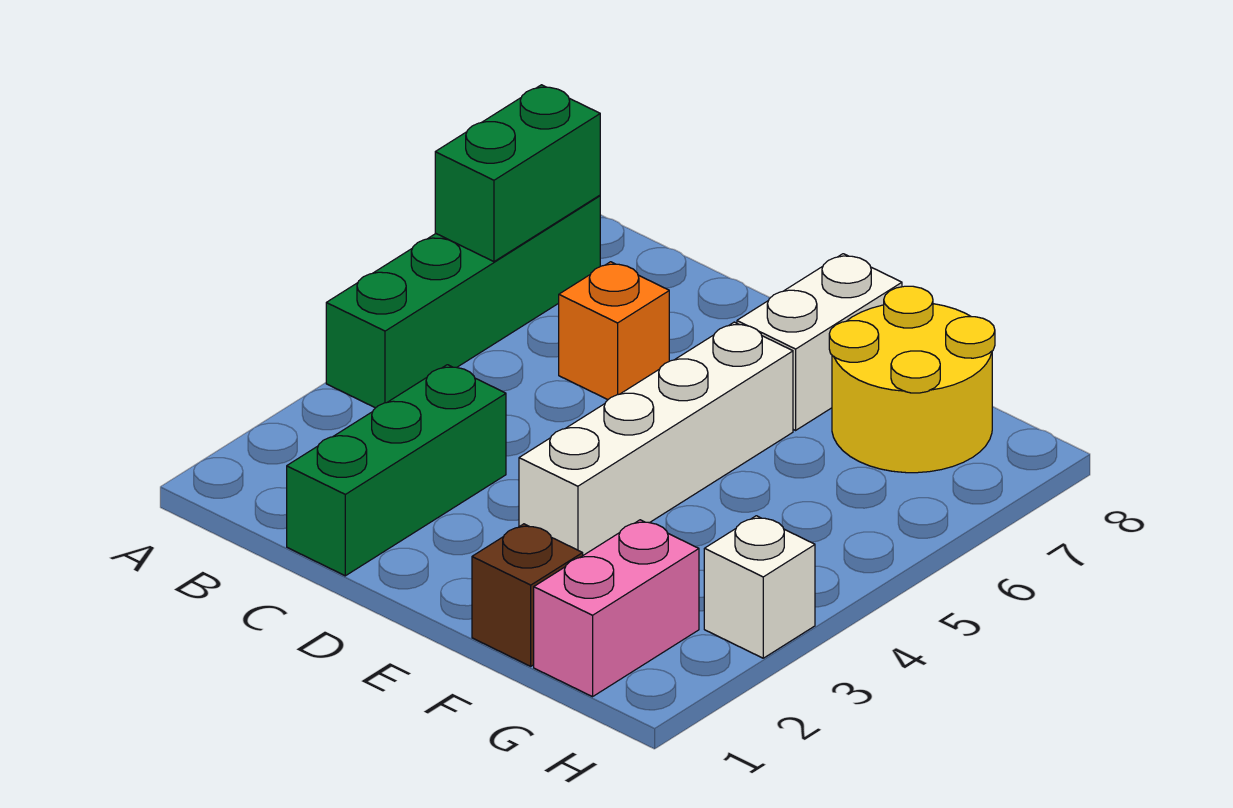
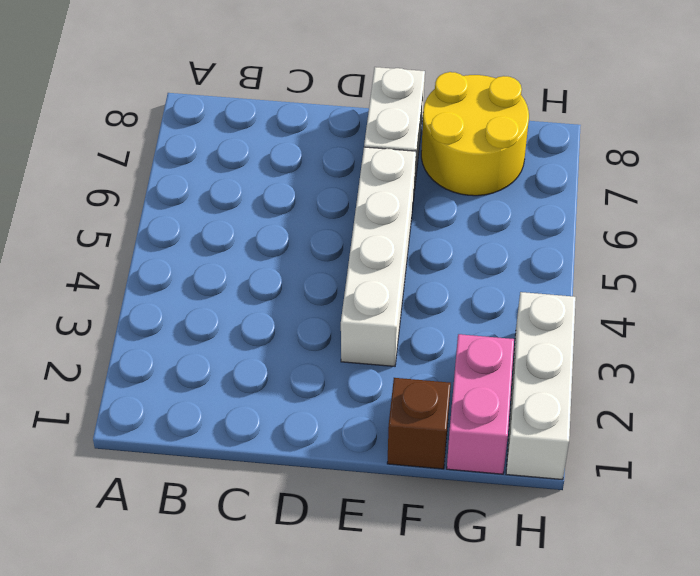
white brick H1:H3 level 1 -> white brick H3 level 1
none -> green brick A4:A7 level 1
none -> green brick C1:C3 level 1

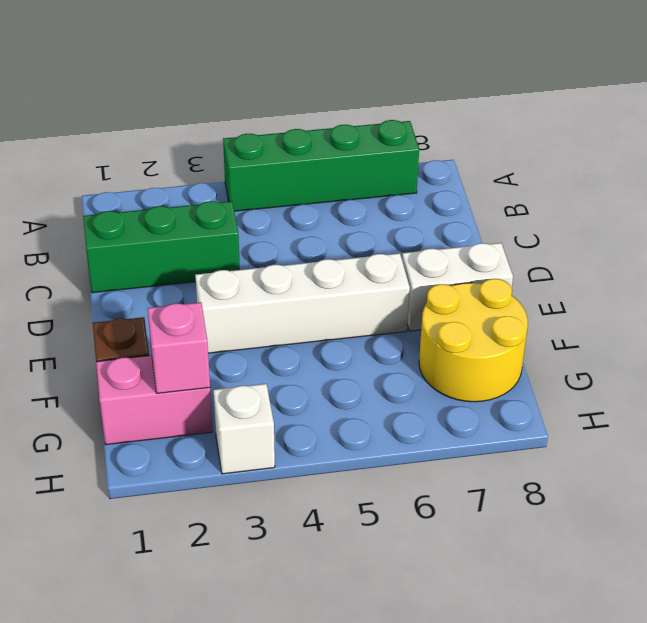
pink brick G2 level 2 -> none
none -> orange brick C6 level 1
none -> green brick A6:A7 level 2

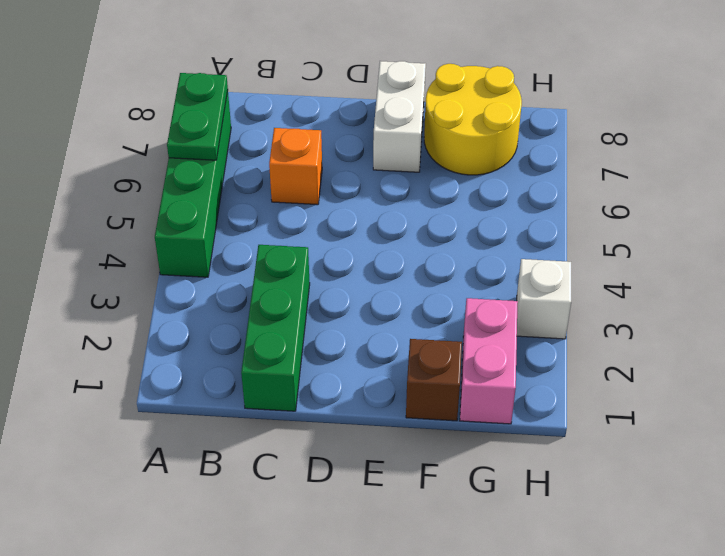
green plate A6:A7 level 2 -> green brick A6:A7 level 2
none -> white brick E3:E6 level 1

